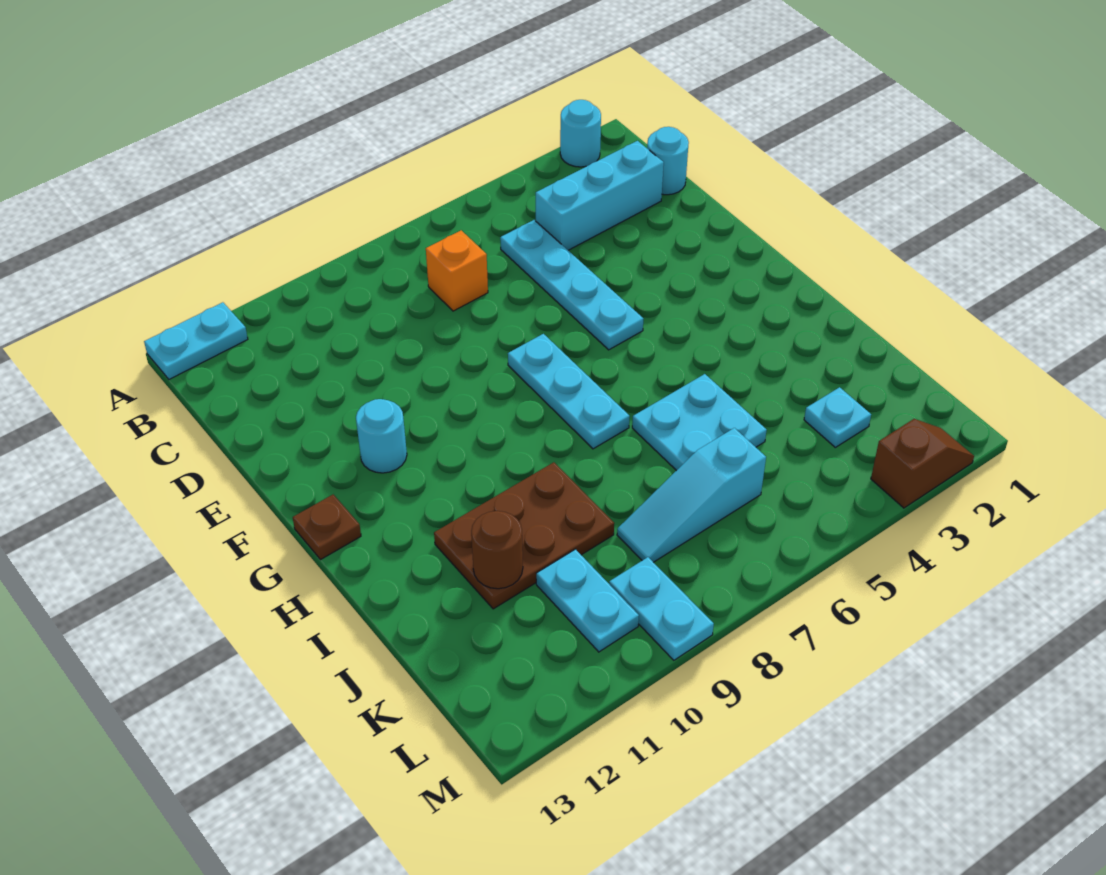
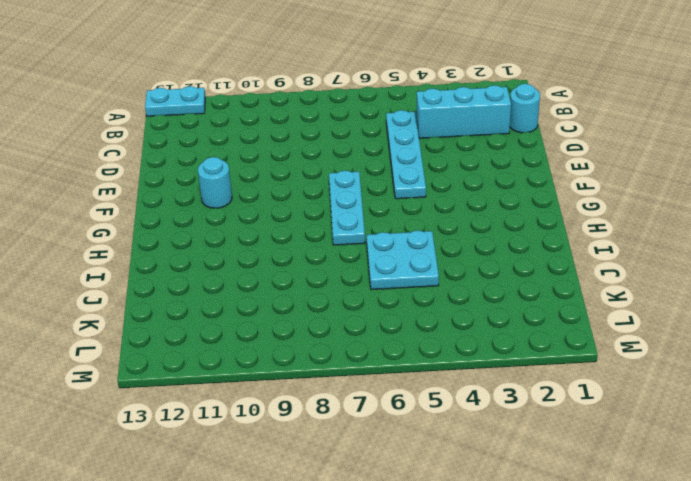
none -> cyan round brick A2 level 1
none -> orange brick C7 level 1
none -> brown plate G13 level 1

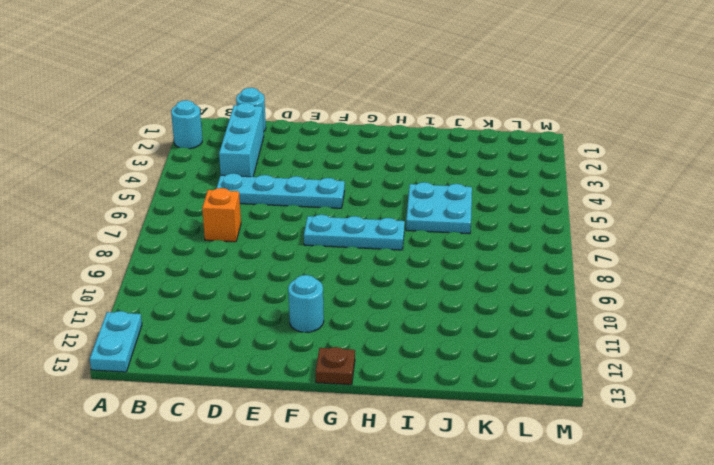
none -> brown plate I9:J11 level 1
none -> cyan plate K3 level 1
none -> cyan slope K6:K8 level 1 top 6

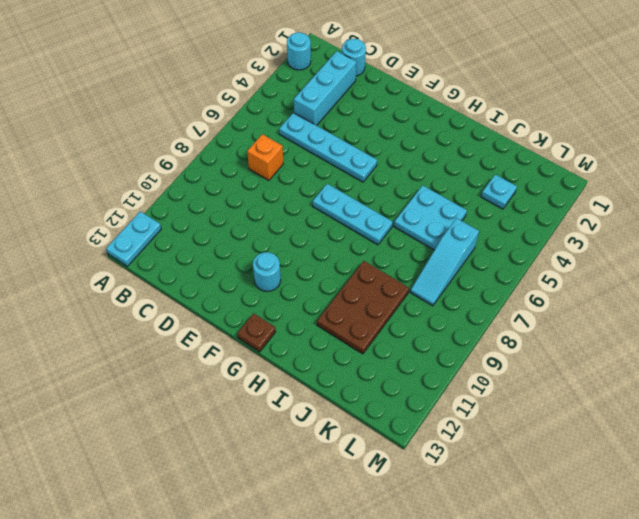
none -> cyan plate K10:L10 level 1
none -> cyan plate L9:M9 level 1
none -> brown slope M2:M3 level 1 top 3

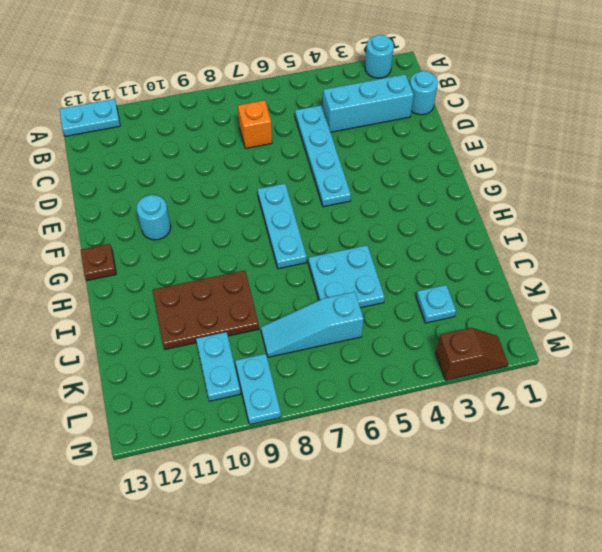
none -> brown round brick J11 level 2

